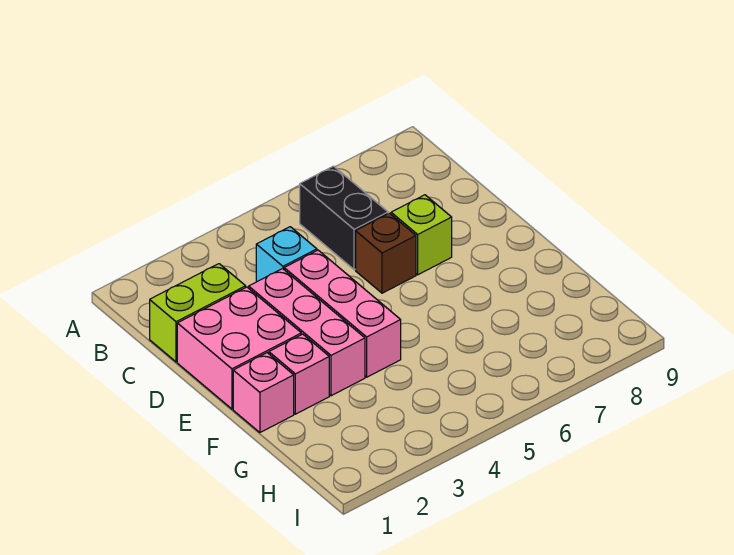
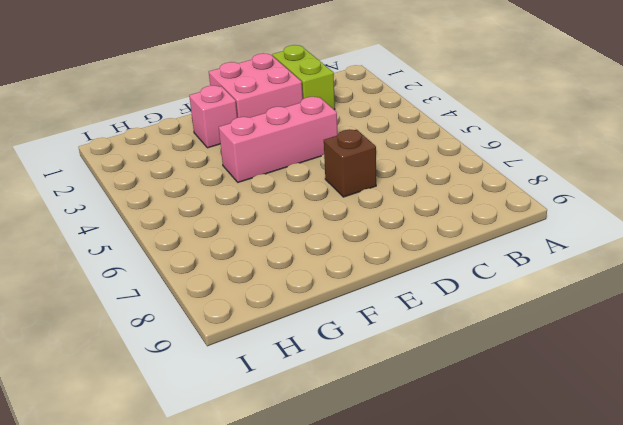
none -> black brick B6:C6 level 1
none -> cyan brick C4 level 1

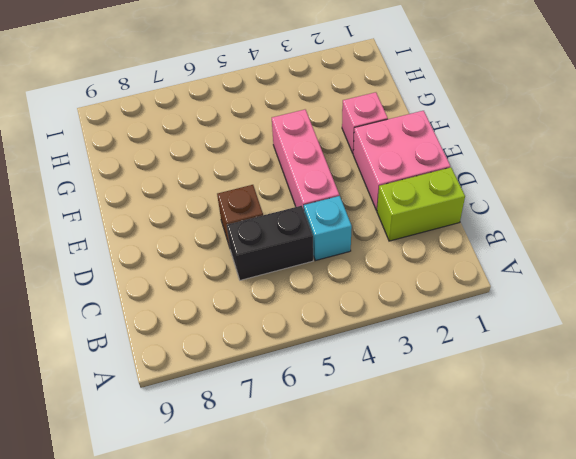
black brick C5:C6 level 1 -> black brick B6:C6 level 1
none -> pink brick D3:F3 level 1
none -> lime brick D7 level 1

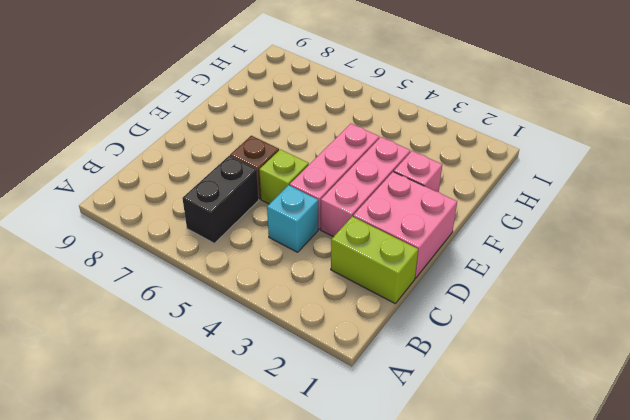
lime brick D5 level 1 -> lime brick D7 level 1
none -> pink brick F1 level 1

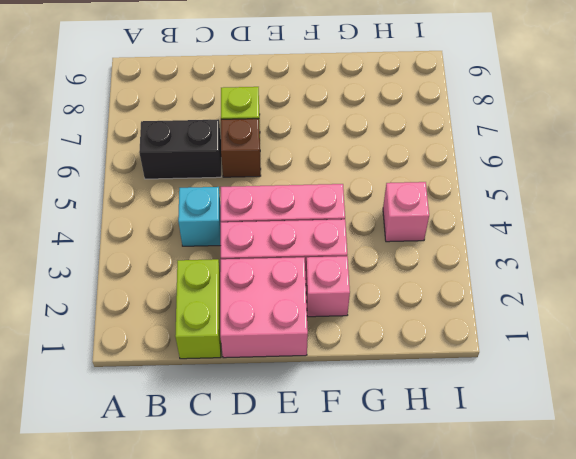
pink brick H4 level 1 -> pink brick F1 level 1

